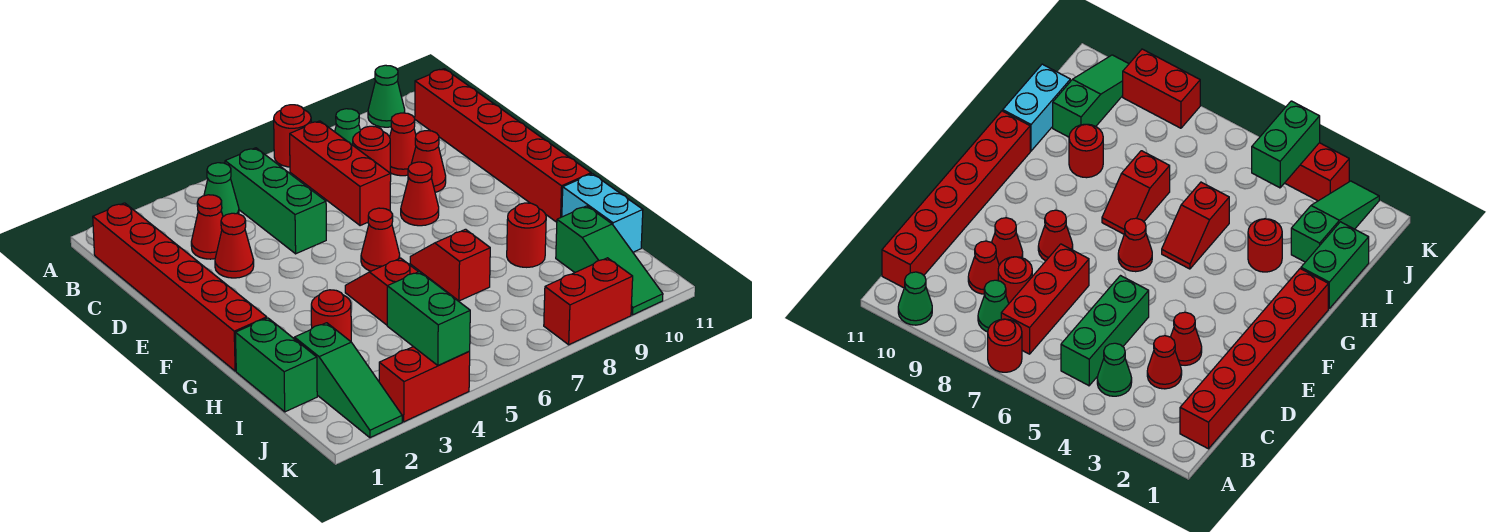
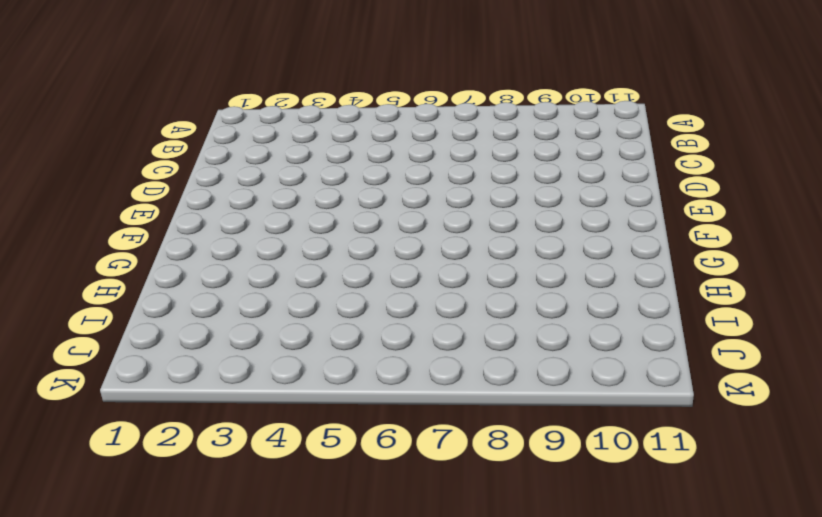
none -> red round brick A7 level 1
none -> green cone A10 level 1
none -> red brick B1:G1 level 1

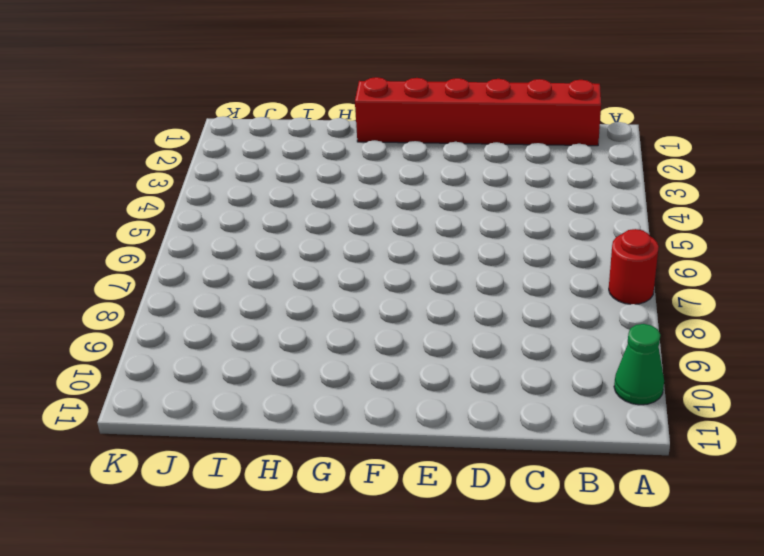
none -> green cone B4 level 1
none -> green brick B5:D5 level 1
none -> red brick B7:D7 level 1

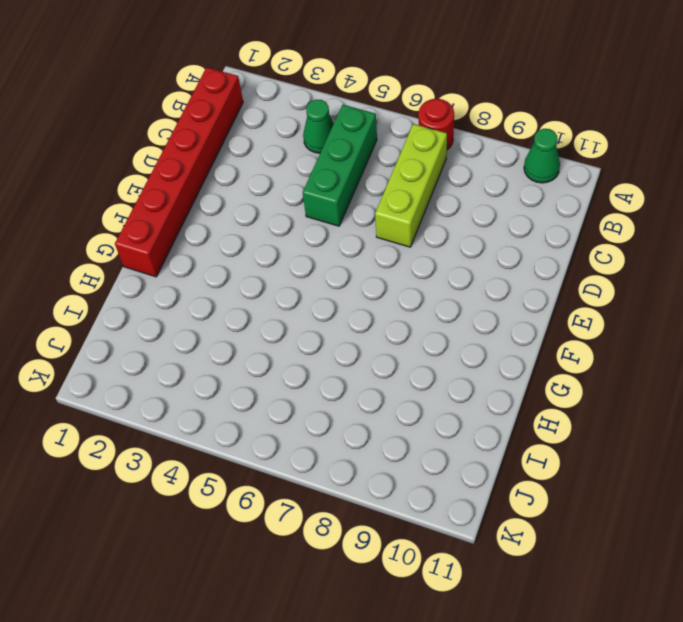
lime brick B7:D7 level 1 -> red brick B7:D7 level 1
none -> green cone B8 level 1
none -> red brick B11:G11 level 1
none -> red cone C3 level 1

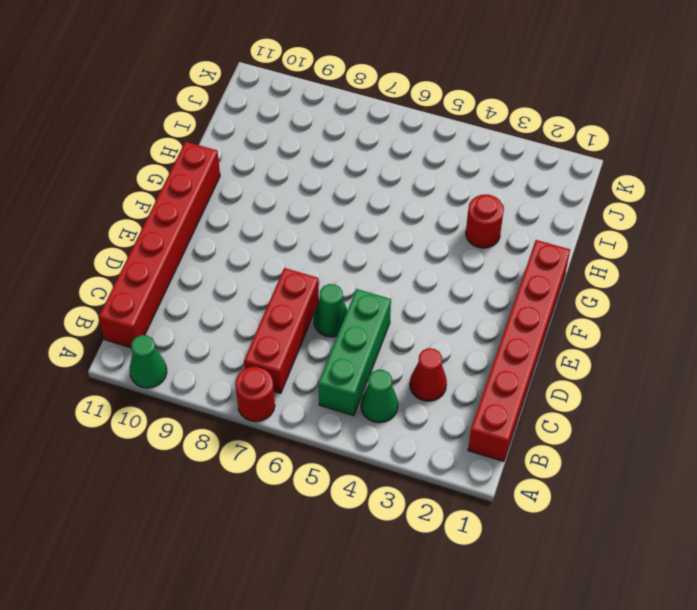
green cone D6 level 1 -> green cone B8 level 1
none -> red round brick C8 level 1
none -> red cone C9 level 1
none -> red cone D3 level 1

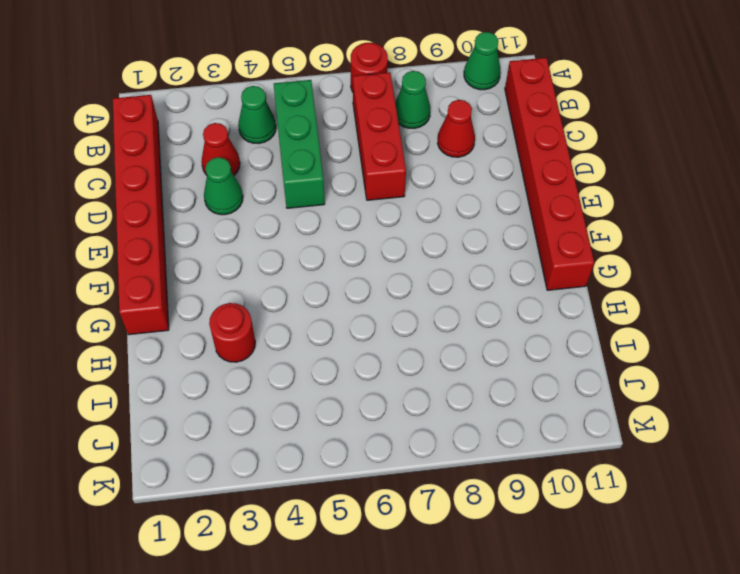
green cone D3 level 1 -> red cone D3 level 1
none -> red round brick C8 level 1
none -> red cone D9 level 1
none -> red cone E8 level 1

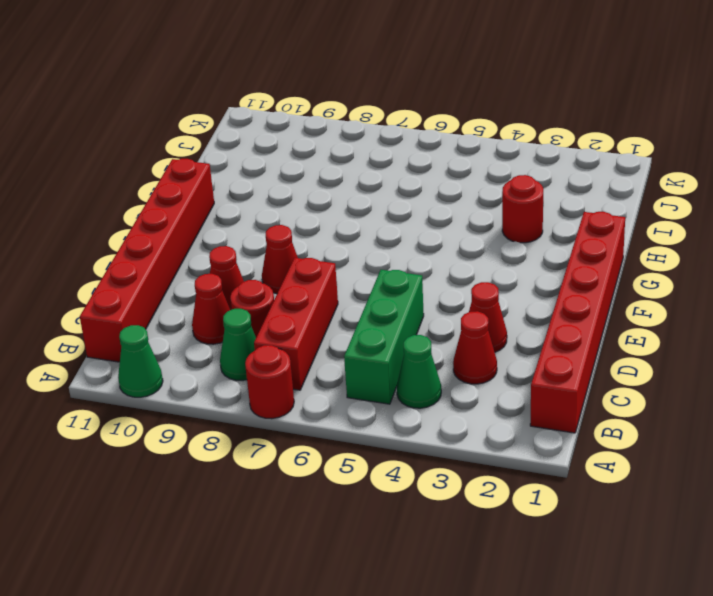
none -> red cone F6 level 1
none -> red slope G5:H5 level 1 top H
none -> red slope G7:H7 level 1 top H

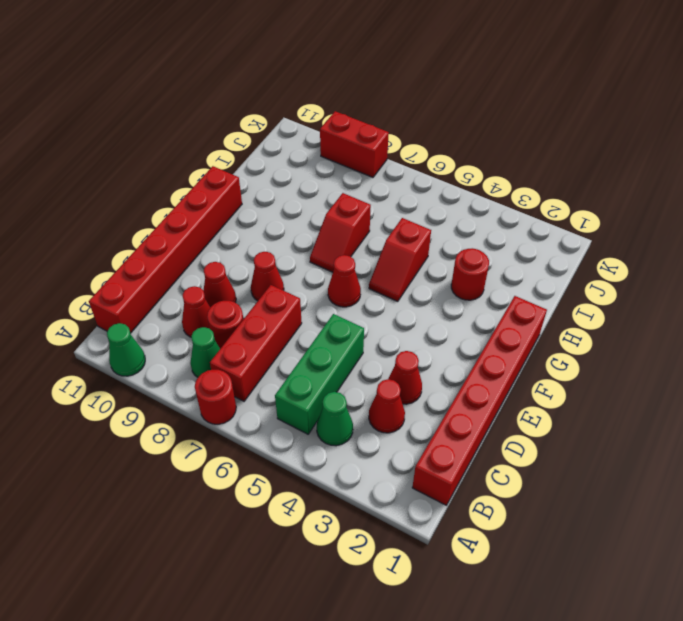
none -> green brick H1:I1 level 1
none -> red round brick H9 level 1
none -> cyan brick H11:I11 level 1

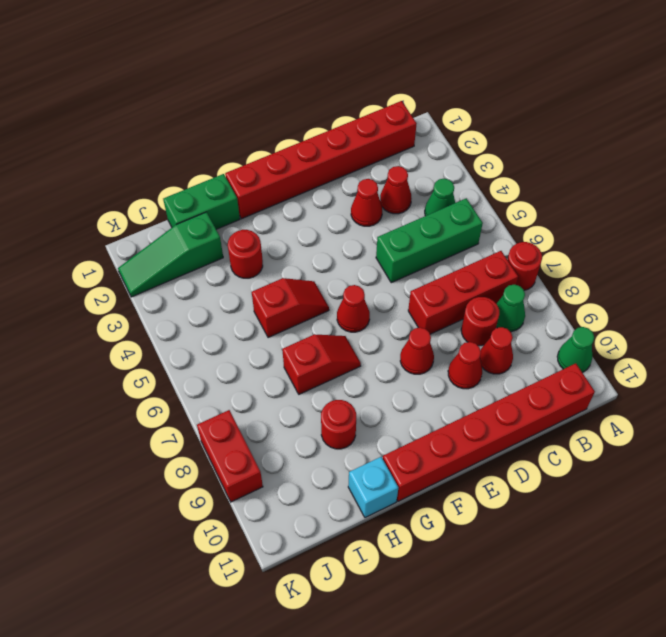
cyan brick H11 level 1 -> cyan brick H11:I11 level 1
none -> green slope I10:K10 level 1 top I
none -> red brick K3:K4 level 1
none -> green brick J4:K4 level 2

